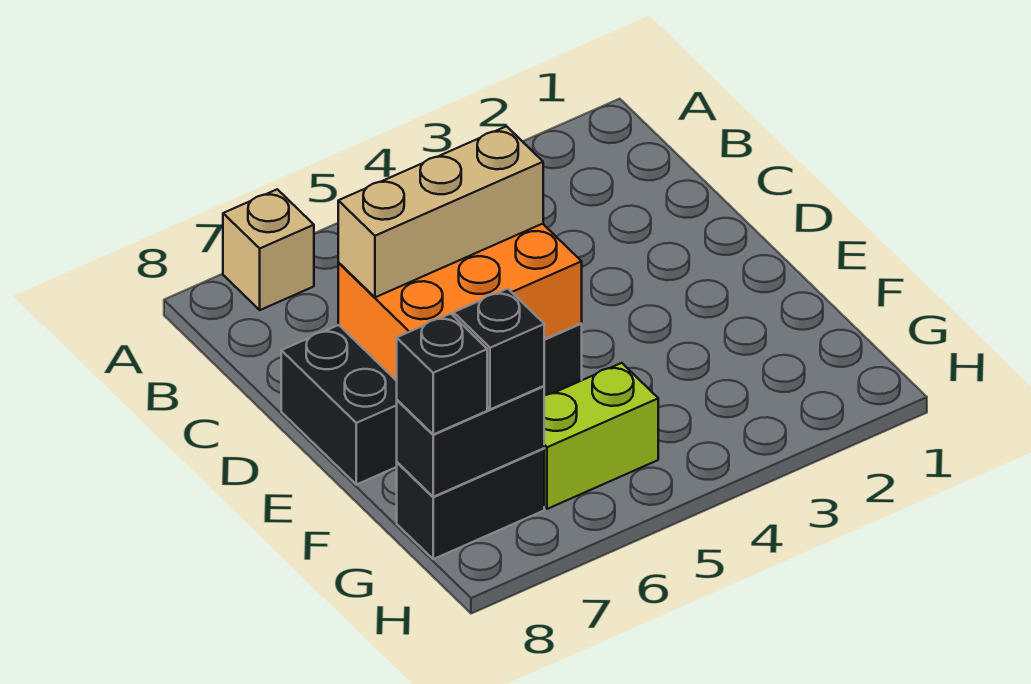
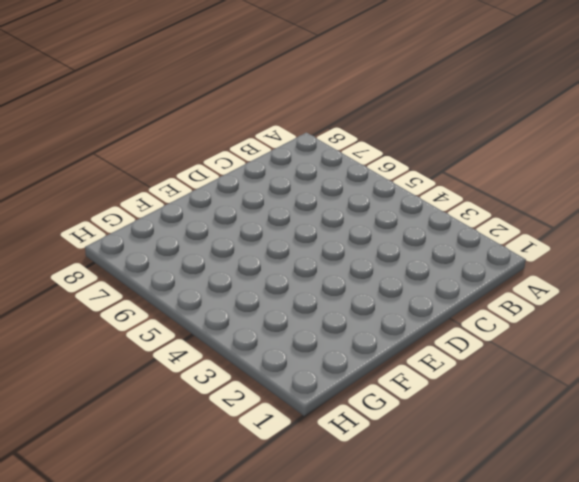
none -> tan brick A7 level 1
none -> black brick D5:E8 level 1

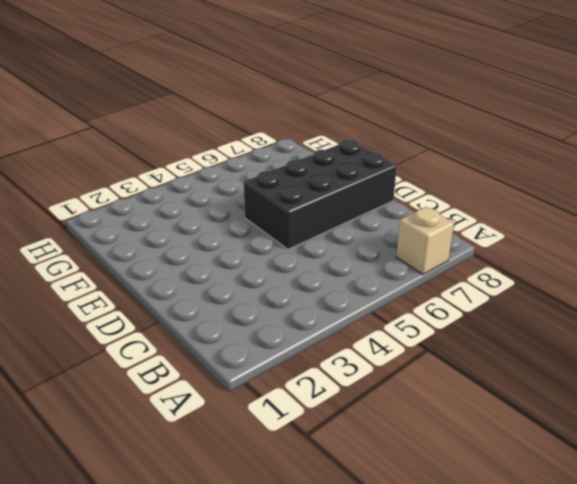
none -> lime brick G5:G6 level 1
none -> black brick G7:G8 level 1

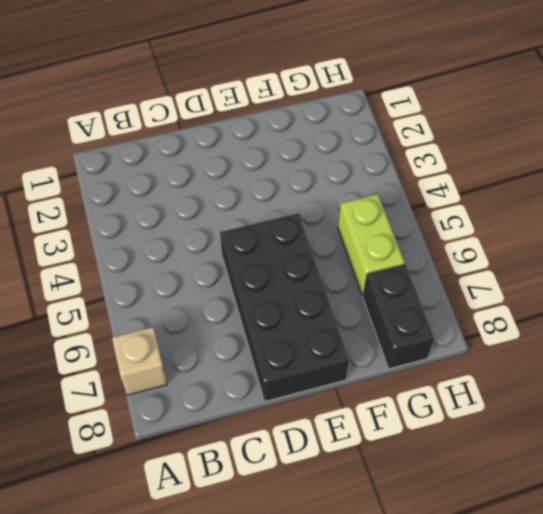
none -> orange brick D5:E7 level 2
none -> black brick G7:G8 level 2

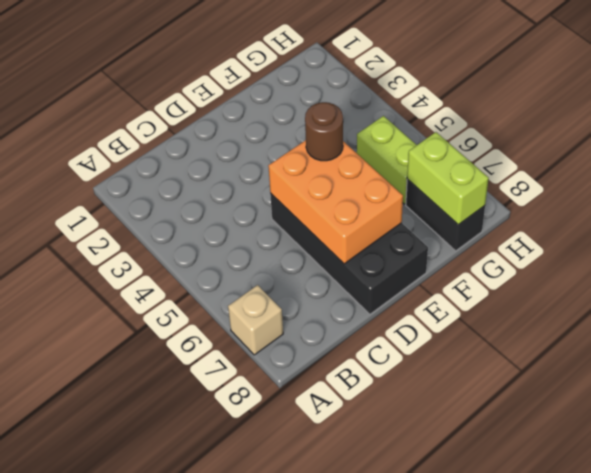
brown round brick E5 level 3 -> none
lime brick G7:G8 level 2 -> black brick G7:G8 level 2
none -> tan brick D5:D7 level 3
none -> black brick G7 level 3

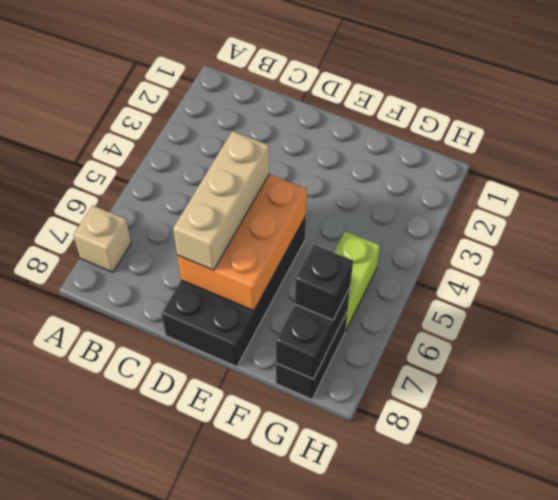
none -> black brick G8 level 3

